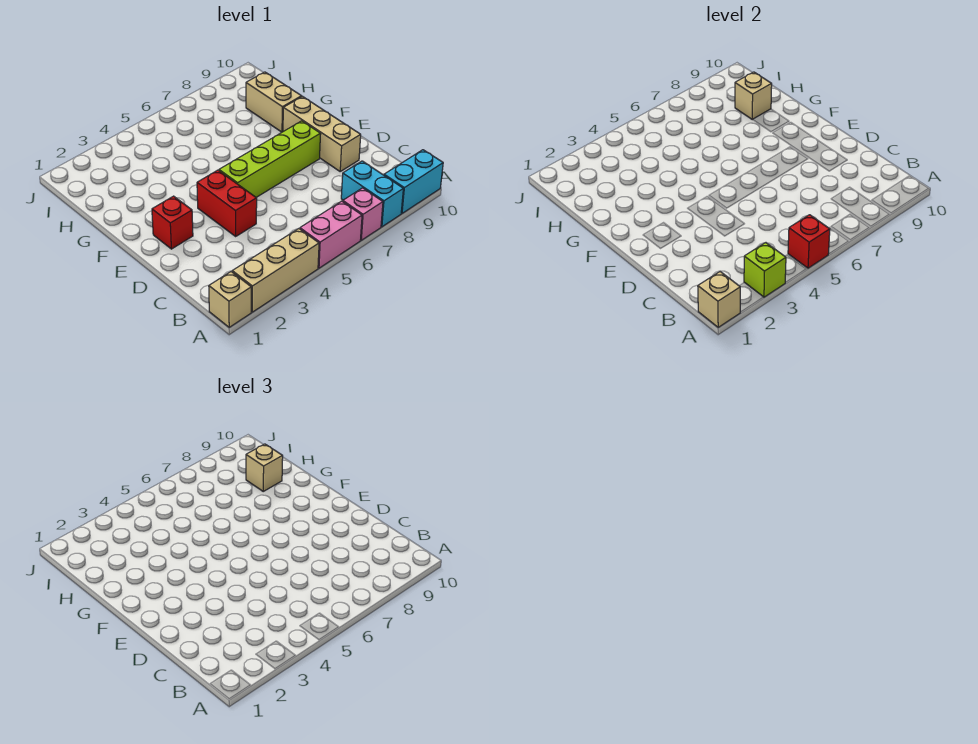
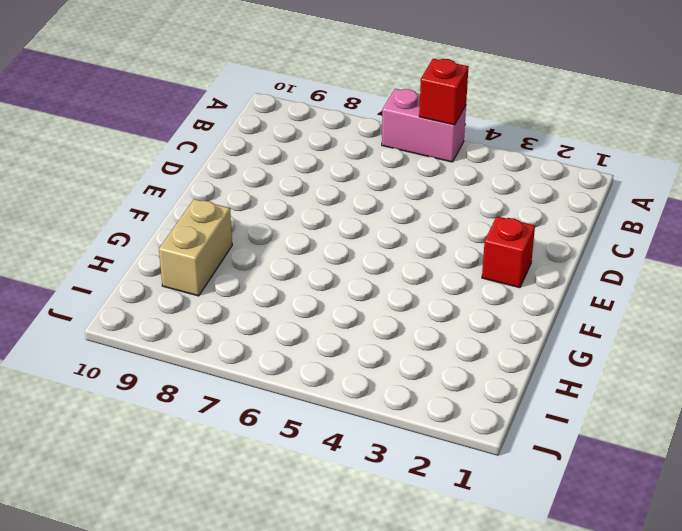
none -> tan brick A1 level 1
none -> tan brick A2:A4 level 1
none -> pink brick A7 level 1

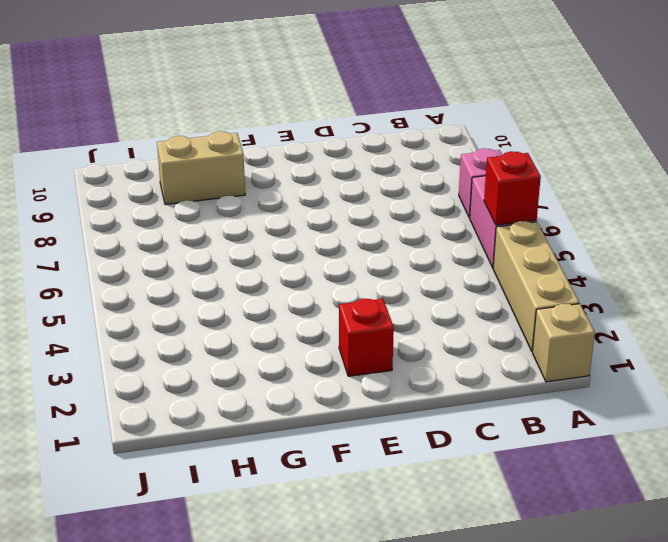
none -> cyan brick A8:B8 level 1
none -> cyan brick A9:A10 level 1
none -> red brick D4:E4 level 1

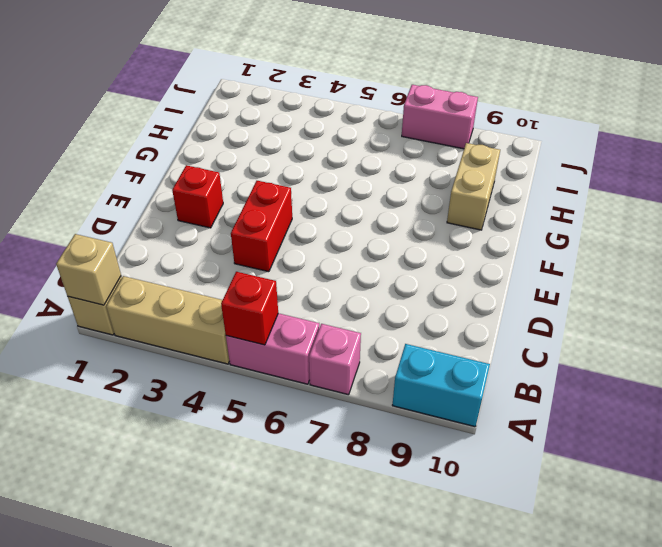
pink brick J7:J8 level 1 -> none
none -> cyan brick A8:B8 level 1
none -> tan brick D9:F9 level 1
none -> lime brick E5:E8 level 1

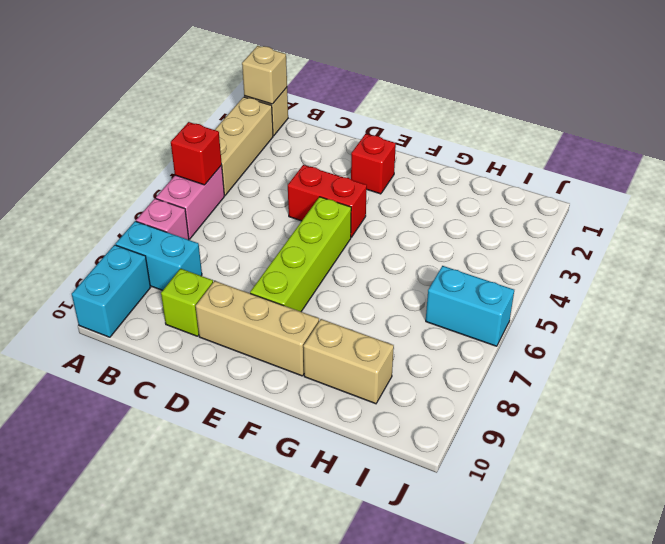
lime brick C9 level 1 -> lime brick A3 level 2
cyan brick I6:J6 level 1 -> none
none -> tan brick H9 level 2
none -> tan brick H9 level 3

